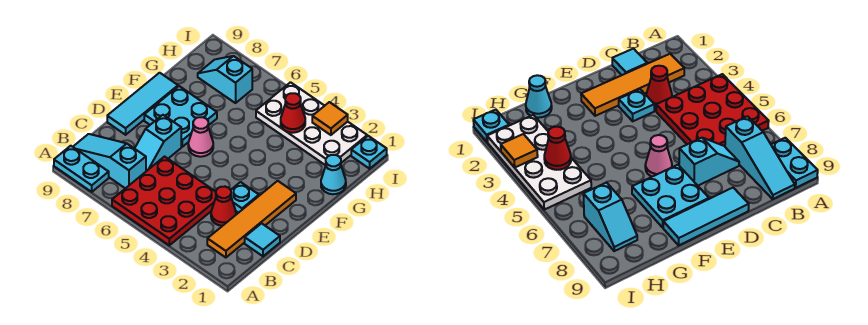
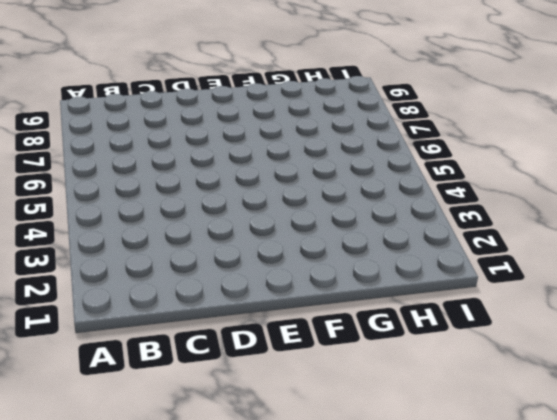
none -> red plate A4:C6 level 1
none -> cyan plate A8:A9 level 1
none -> orange tile B2:E2 level 1

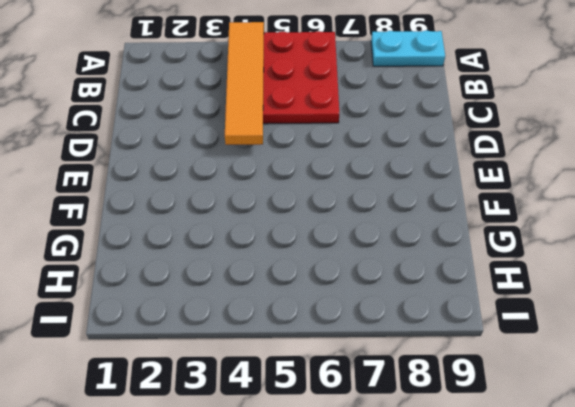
orange tile A4:D4 level 2 -> orange tile B2:E2 level 1
none -> cyan slope B7:B9 level 1 top 7
none -> cyan tile C1 level 1
none -> red cone C3 level 1

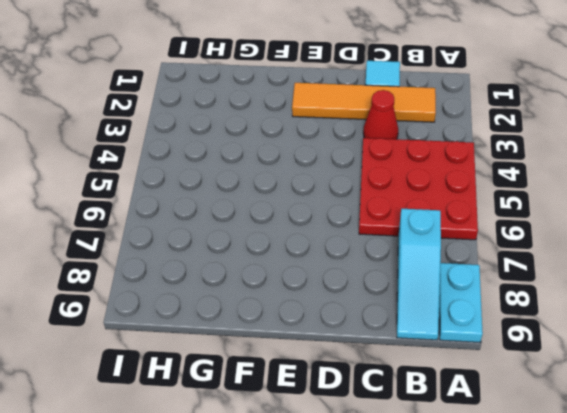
none -> cyan slope C7:D7 level 1 top D
none -> cyan plate D3 level 1
none -> cyan tile D9:F9 level 1

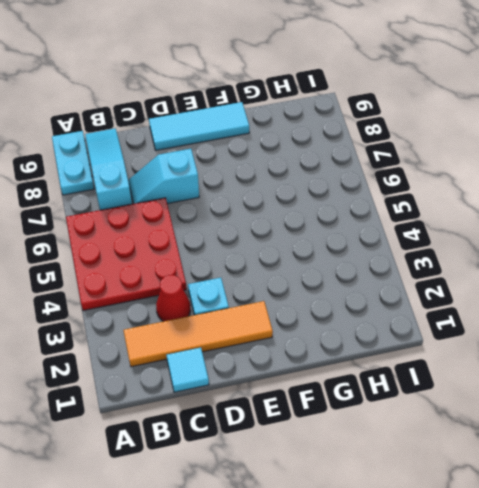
none -> pink cone E6 level 1
none -> cyan plate E7:F8 level 1
none -> cyan cone G1 level 1

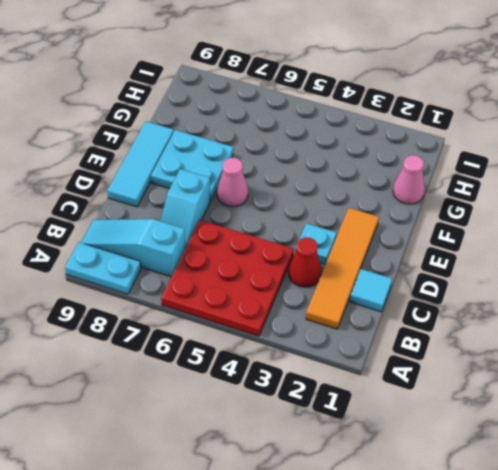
pink cone G1 level 1 -> cyan cone G1 level 1
none -> white plate H2:I5 level 1
none -> cyan slope H7:H8 level 1 top 7
none -> cyan plate I1 level 1

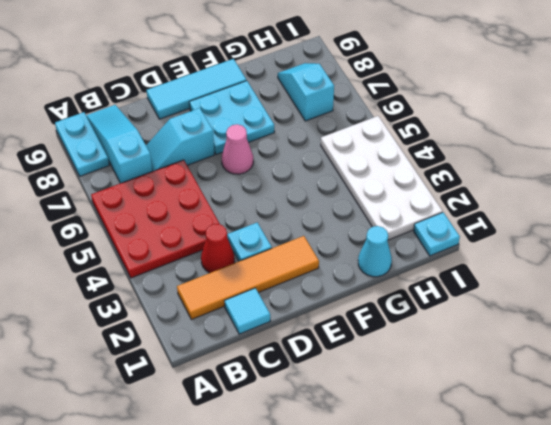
none -> red cone H4 level 2
none -> orange tile I3 level 2

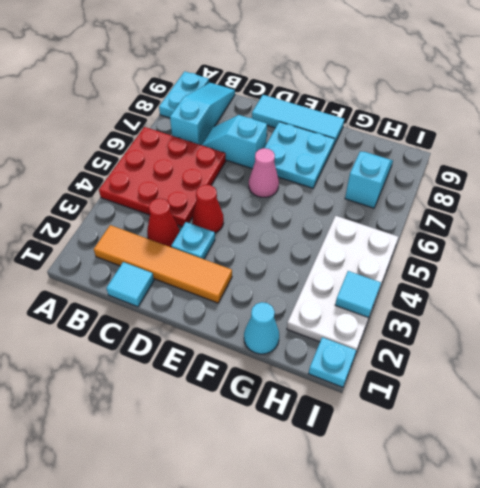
red cone D4 level 1 -> red cone H4 level 2
cyan tile I3 level 2 -> orange tile I3 level 2

